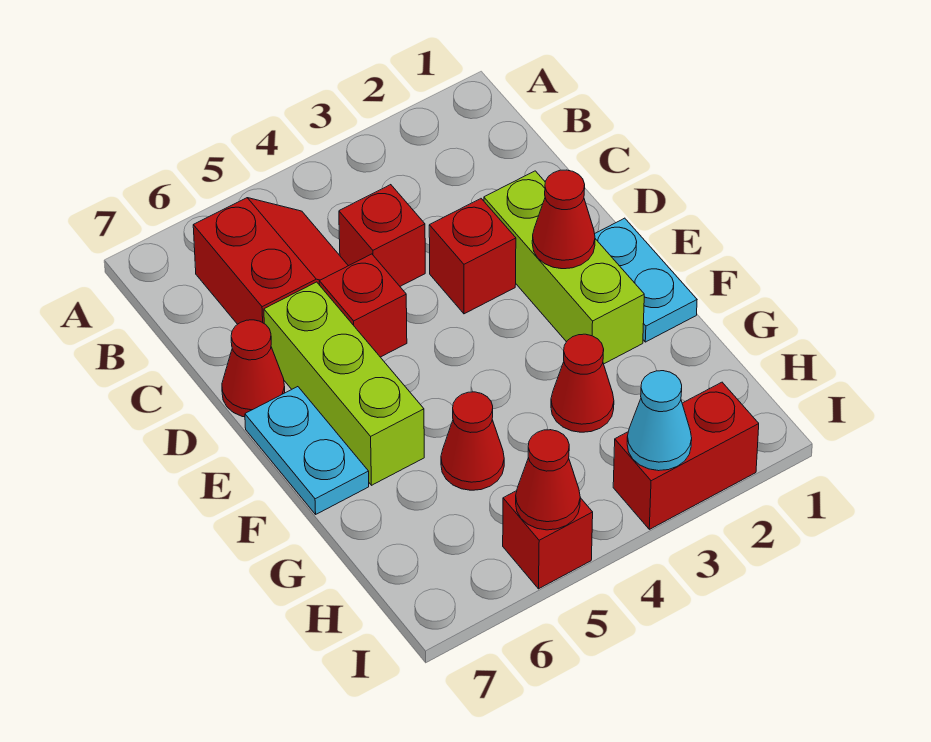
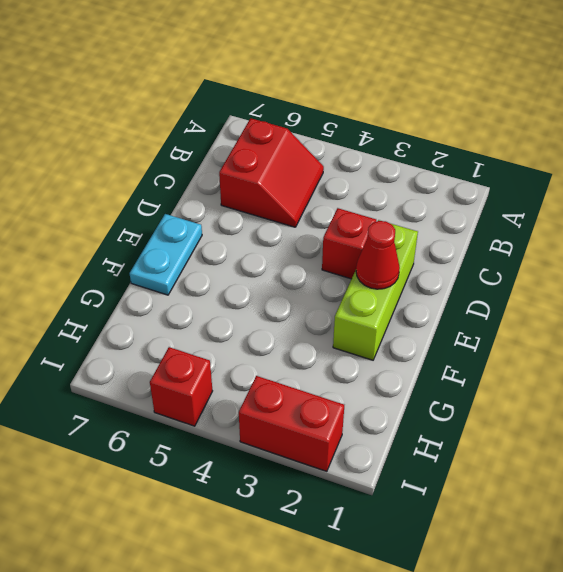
none -> red brick C4 level 1
none -> red brick D5 level 1
none -> lime brick D6:F6 level 1

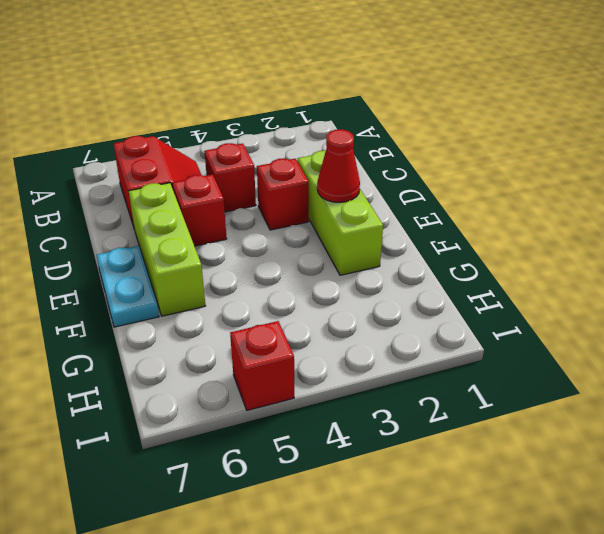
none -> red cone D7 level 1
none -> cyan plate E1:F1 level 1
none -> red cone G3 level 1

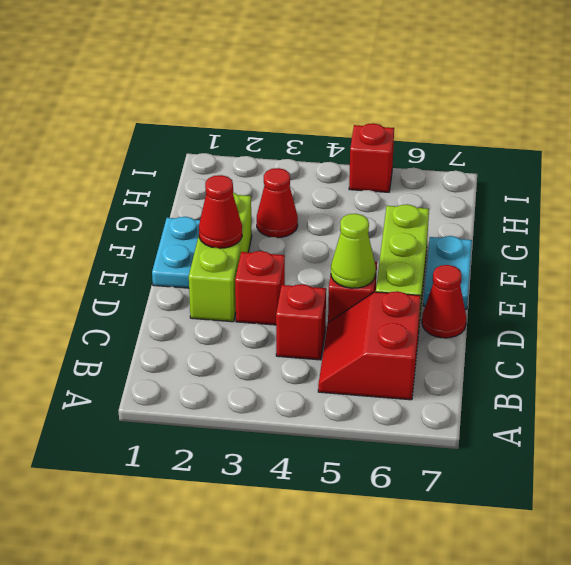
lime cone D5 level 2 -> none
none -> red cone G5 level 1
none -> red brick I2:I3 level 1
none -> cyan cone I3 level 2

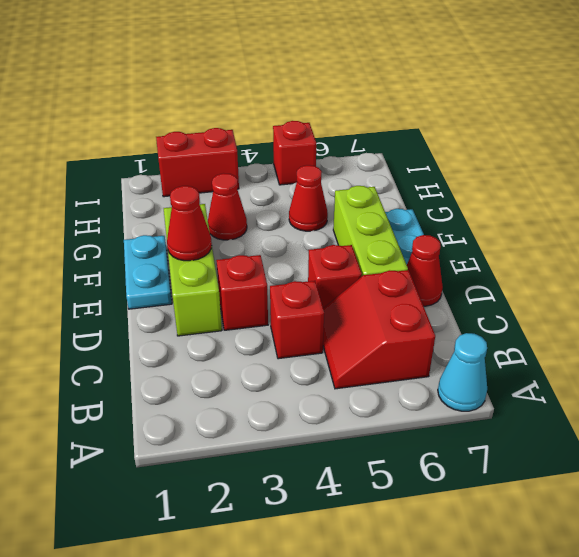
cyan cone A7 level 1 -> cyan cone I3 level 2
none -> red cone I5 level 2

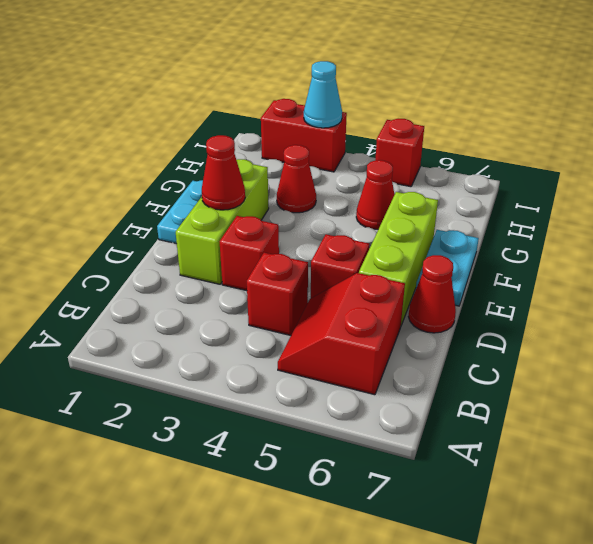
none -> red cone I5 level 2

